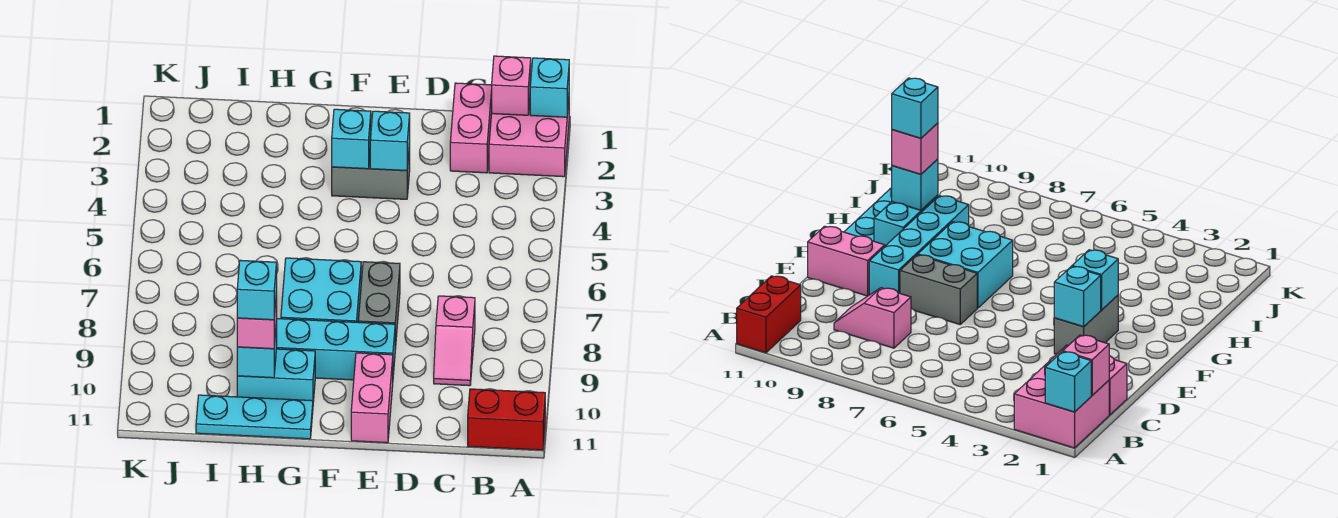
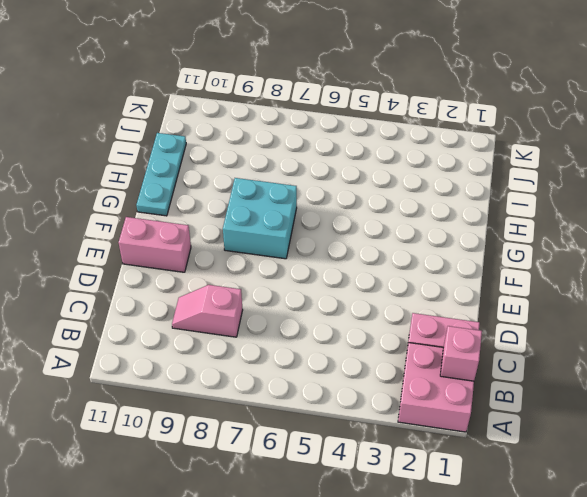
none -> red brick A11:B11 level 1
none -> grey brick E3:F3 level 1
none -> grey brick E7:E8 level 1

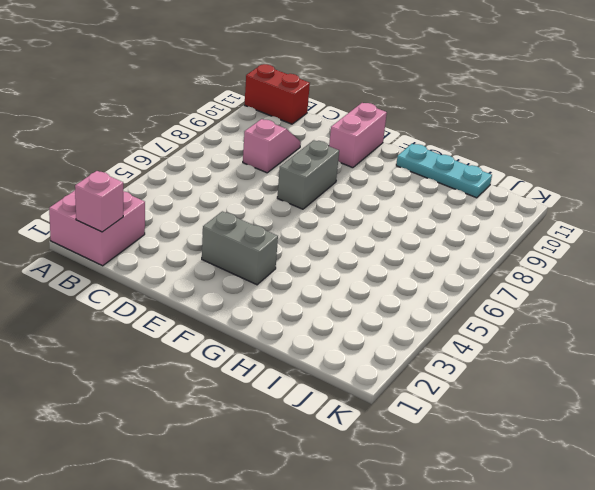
none -> pink brick C1:C2 level 1
none -> cyan brick E9:H9 level 1
none -> cyan brick F7:G8 level 1

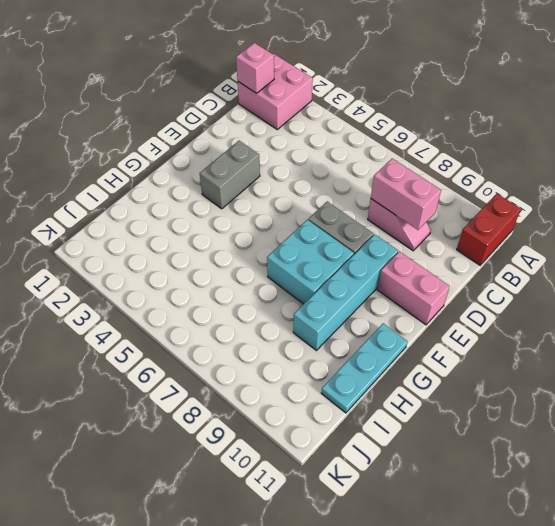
pink brick C8:C9 level 2 -> pink brick C1:C2 level 1
none -> cyan brick G10:H10 level 1
none -> cyan brick A1 level 2
none -> cyan brick E3 level 2

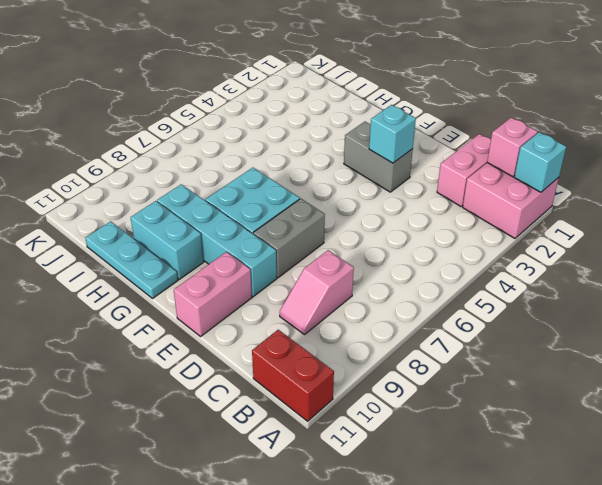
none -> cyan brick F3 level 2
none -> cyan brick H10 level 2
none -> pink brick H10 level 3

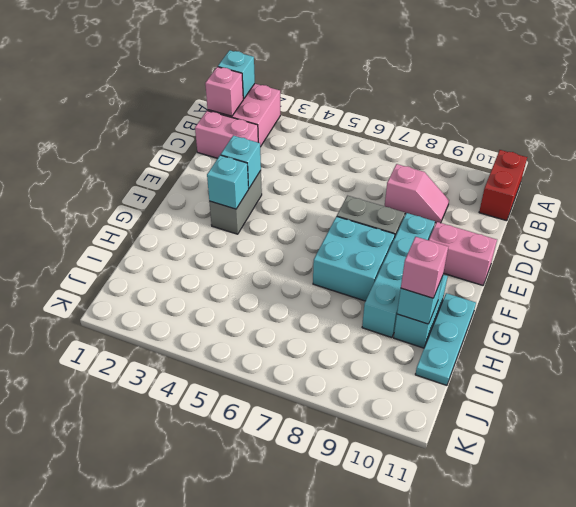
none -> cyan brick H10 level 4

